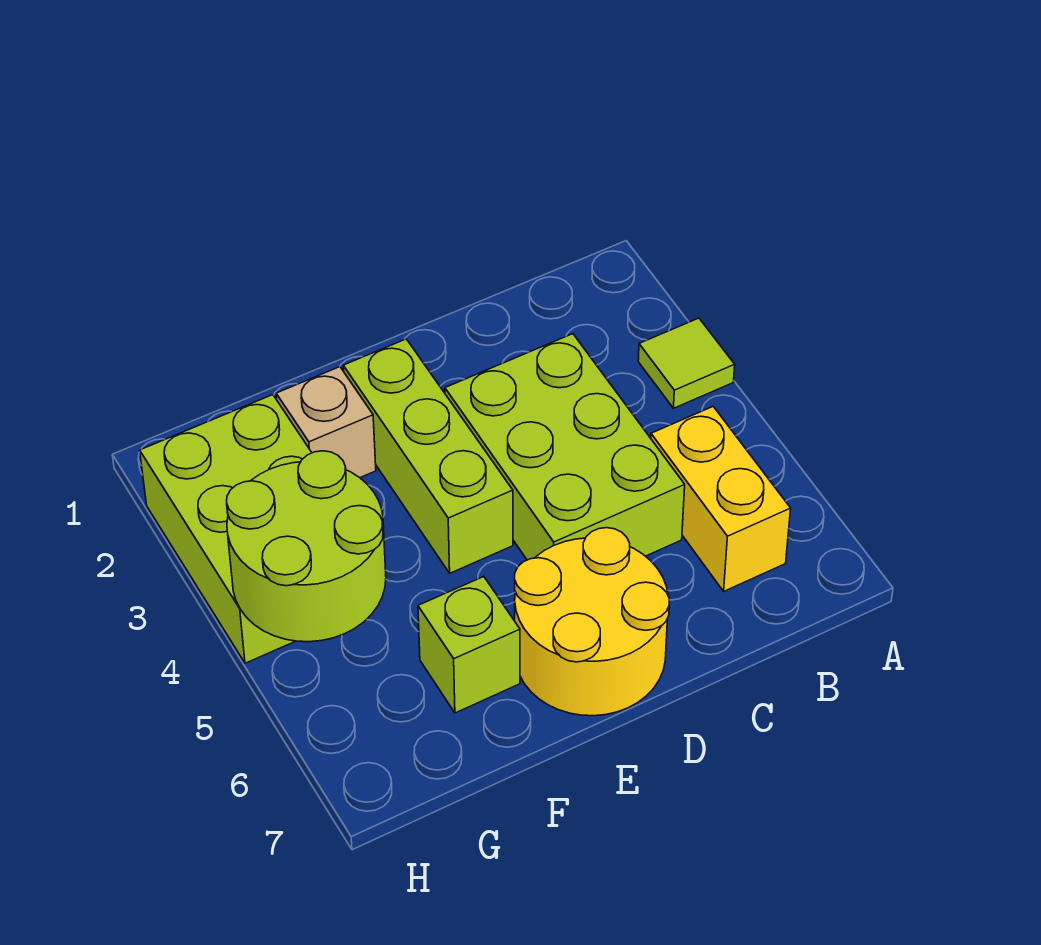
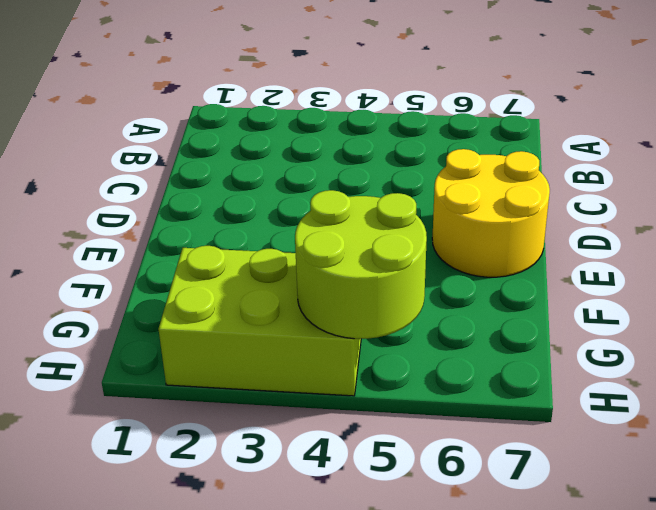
none -> lime tile A3 level 1
none -> yellow brick B5:B6 level 1

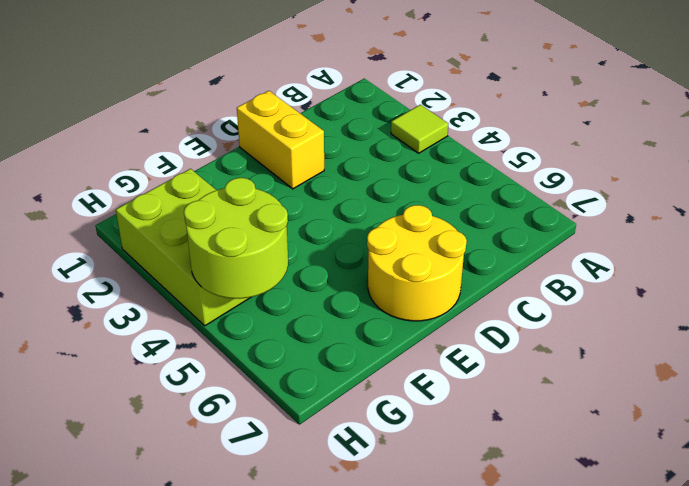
yellow brick D1:D2 level 1 -> yellow brick B5:B6 level 1
none -> lime brick C3:D5 level 1
none -> lime brick E2:E4 level 1

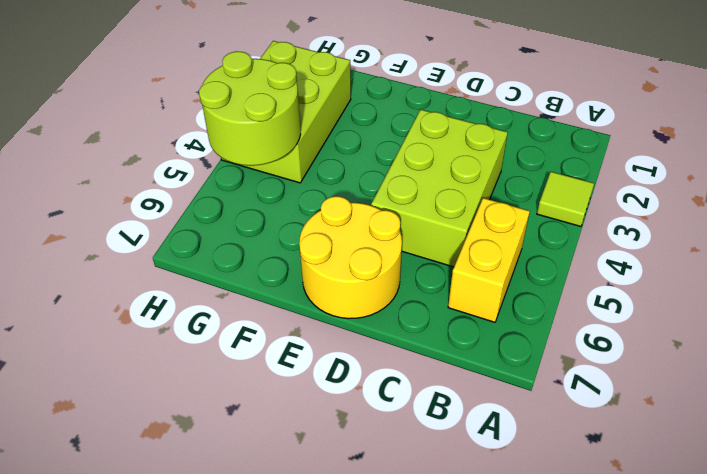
none -> lime brick E2:E4 level 1
none -> tan brick F2 level 1

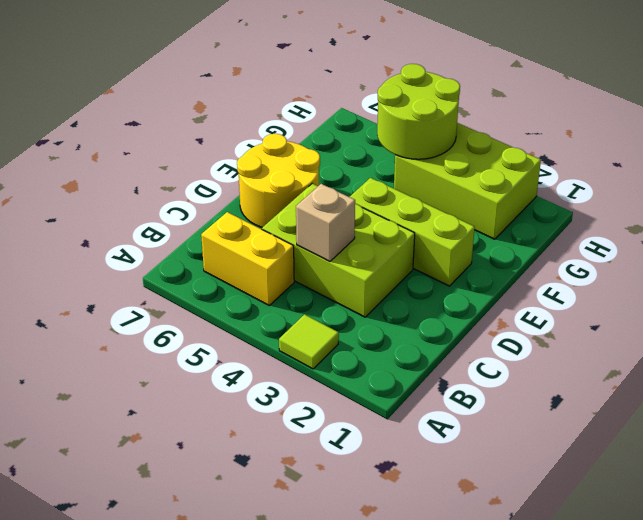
tan brick C4 level 2 -> tan brick F2 level 1
none -> lime brick F6 level 1

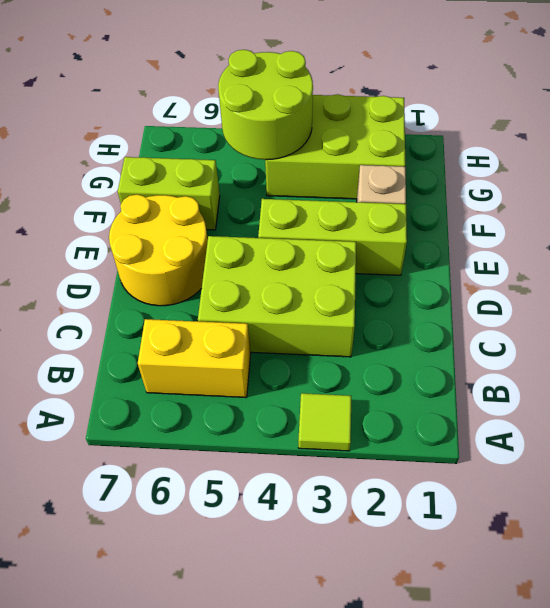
lime brick F6:F7 level 1 -> lime brick F6 level 1

